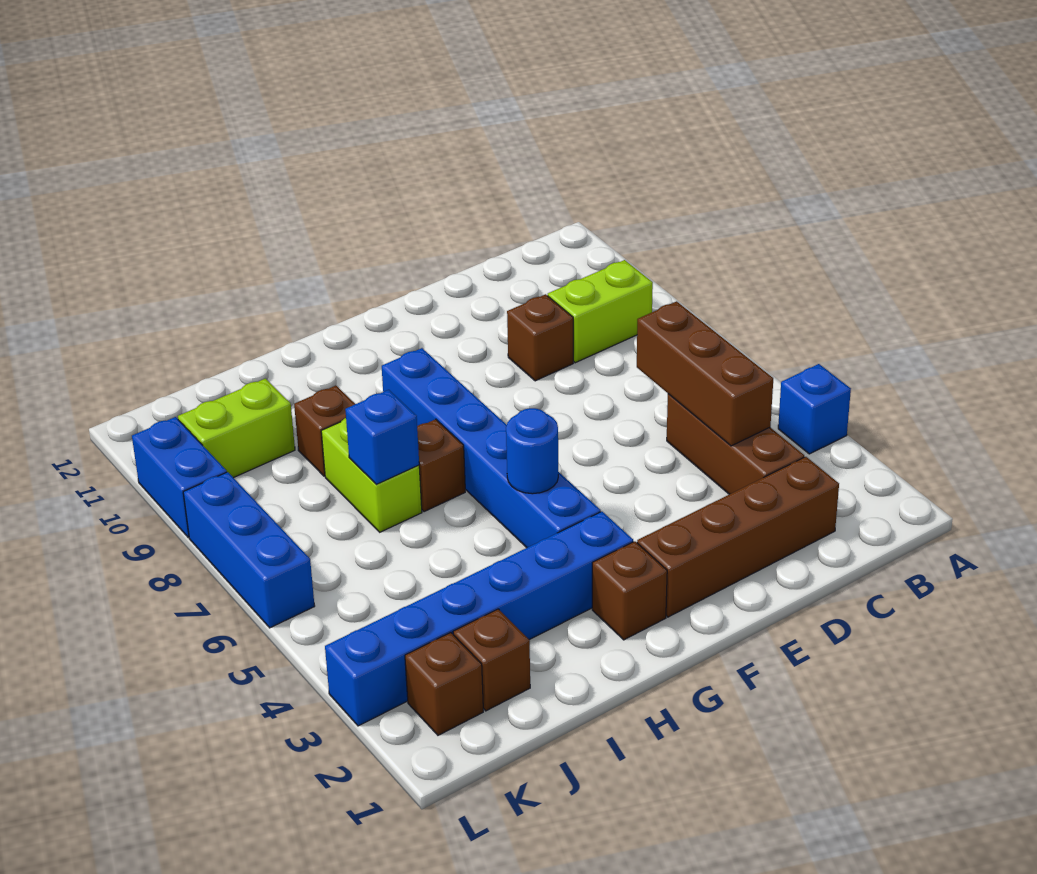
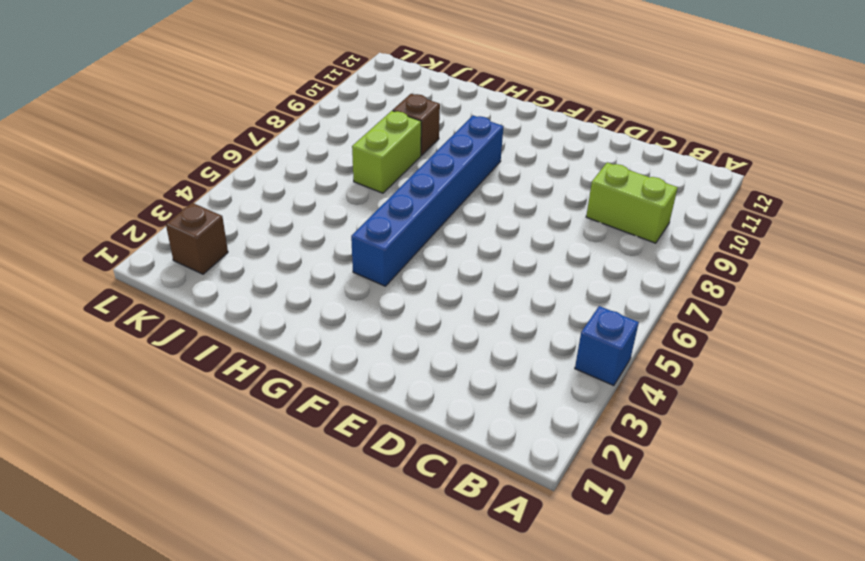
none -> brown brick C2:F2 level 1
none -> brown brick C3:C5 level 1
none -> brown brick D9 level 1

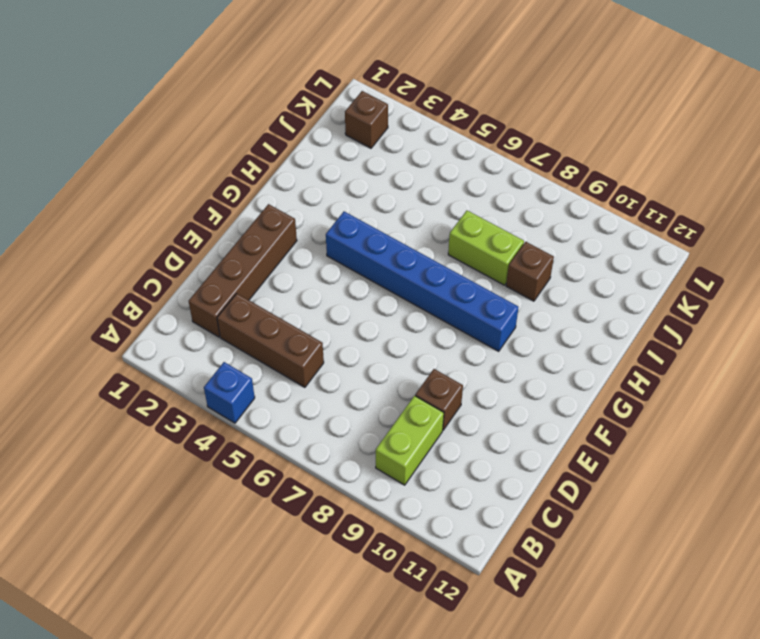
none -> brown brick G2 level 1
none -> blue brick G3:L3 level 1
none -> brown brick H7 level 1

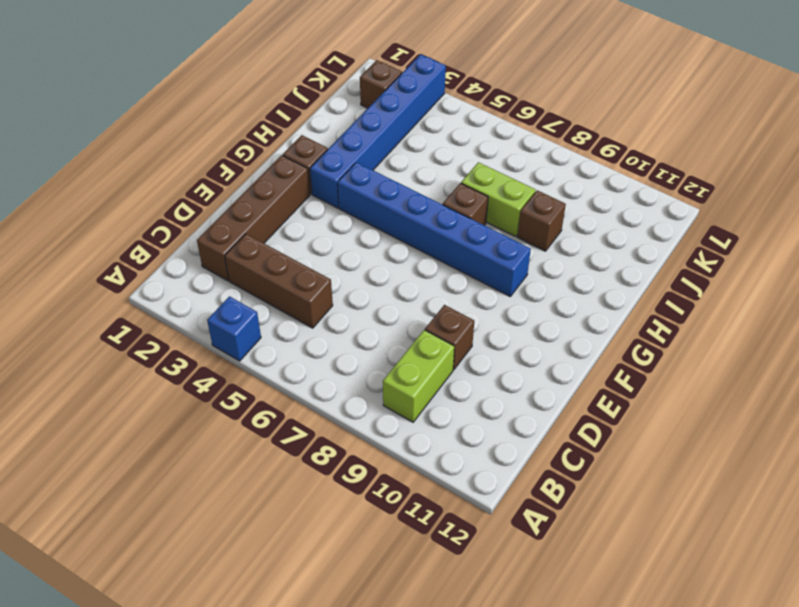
none -> brown brick J2 level 1
none -> lime brick J10:K10 level 1
none -> blue brick L6:L8 level 1

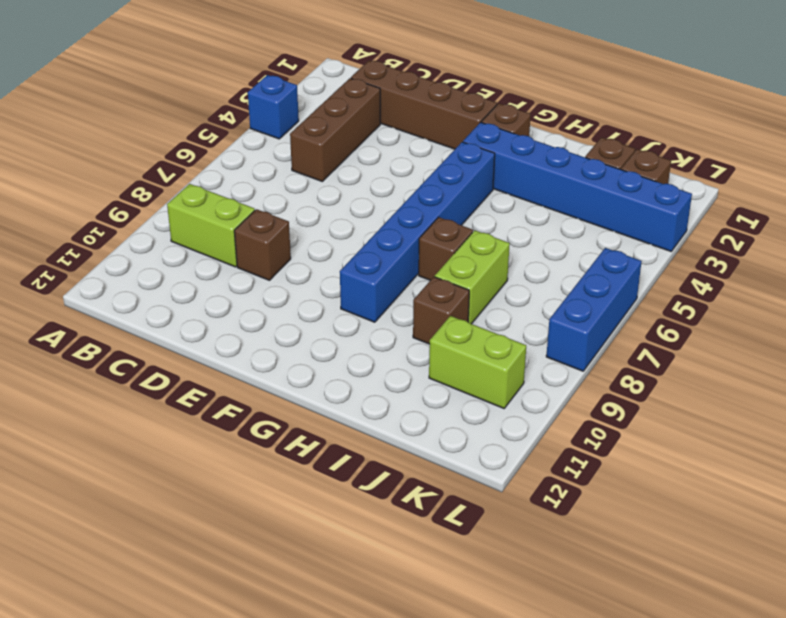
none -> blue brick L9:L10 level 1
none -> brown brick C4:C6 level 2
none -> blue round brick G5 level 2

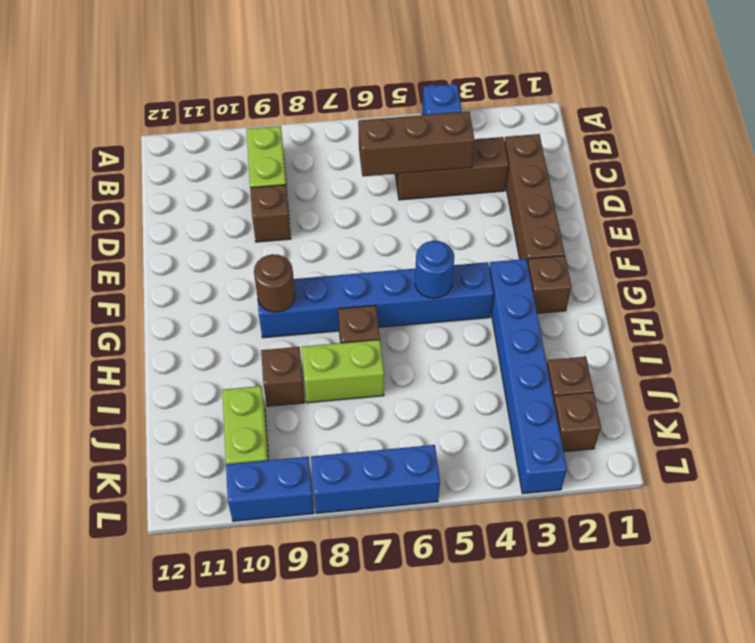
brown round brick G9 level 2 -> none
none -> blue brick I7 level 2

